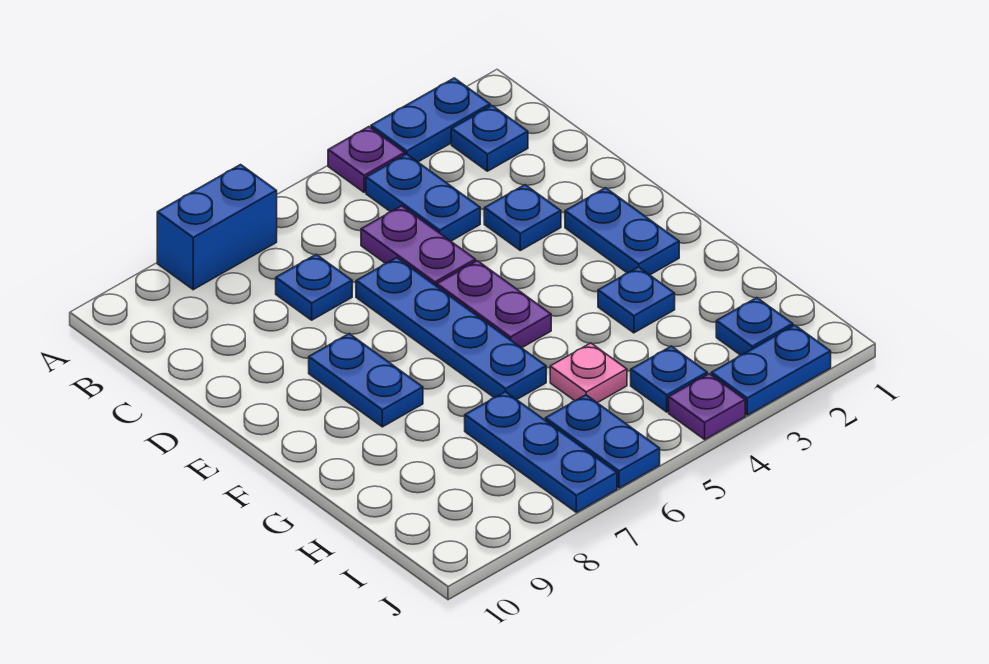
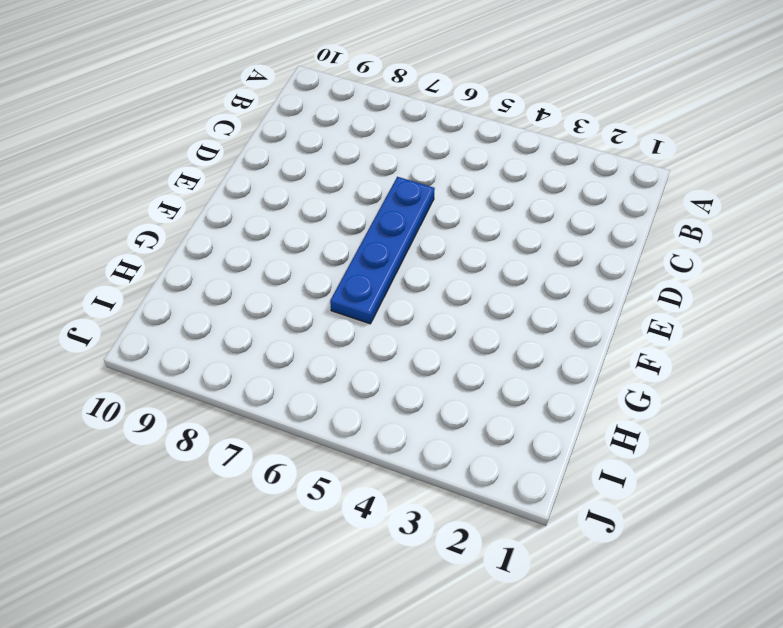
none -> blue plate A2:A3 level 1
none -> purple plate A4 level 1
none -> blue brick A7:A8 level 1

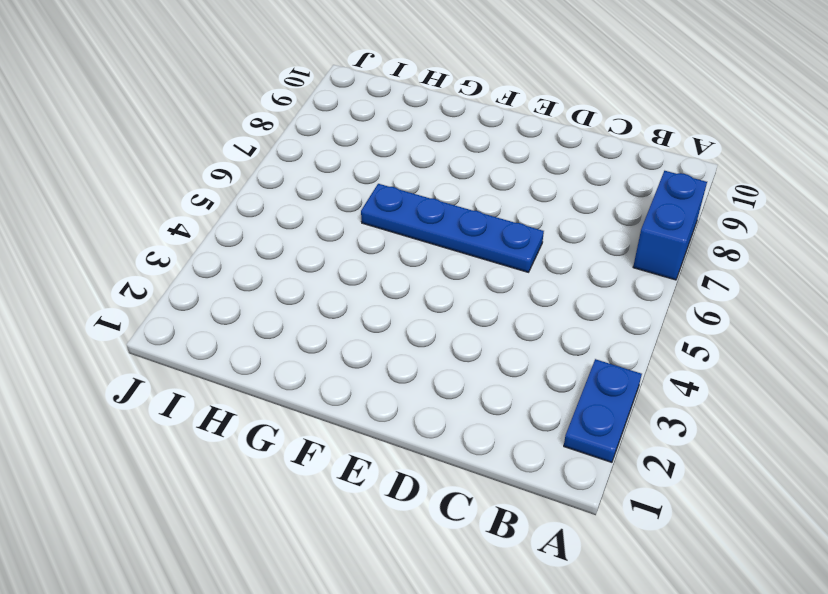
none -> purple plate A4 level 1
none -> blue plate B2 level 1
none -> blue plate B4:C4 level 1

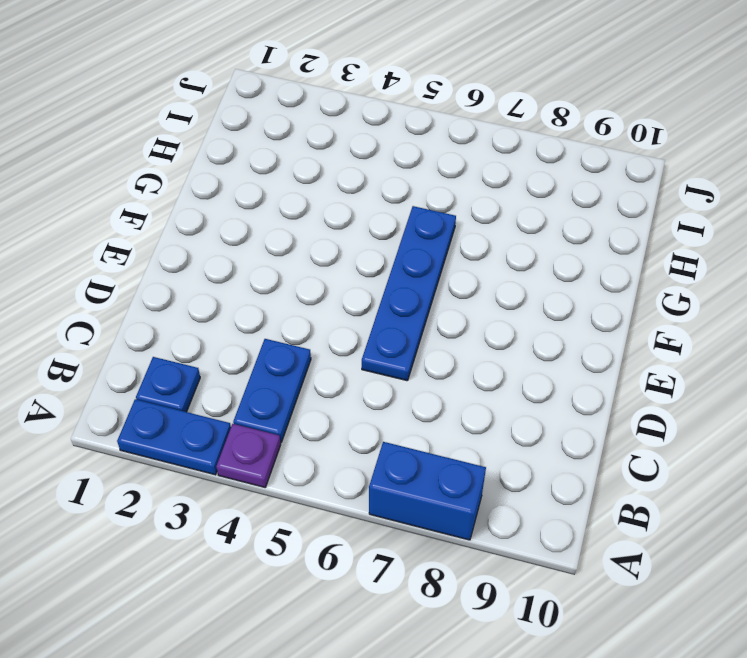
none -> purple plate C5:D5 level 1
none -> blue plate C7 level 1
none -> blue plate D3 level 1

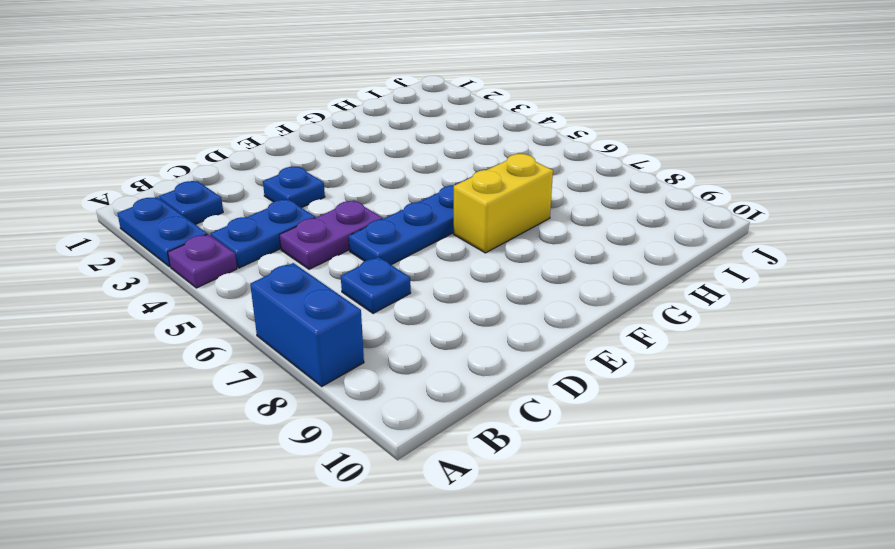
yellow brick F7:G7 level 1 -> none
none -> blue plate E2:F2 level 1
none -> purple plate E5:F5 level 1
none -> blue plate E8:F8 level 1

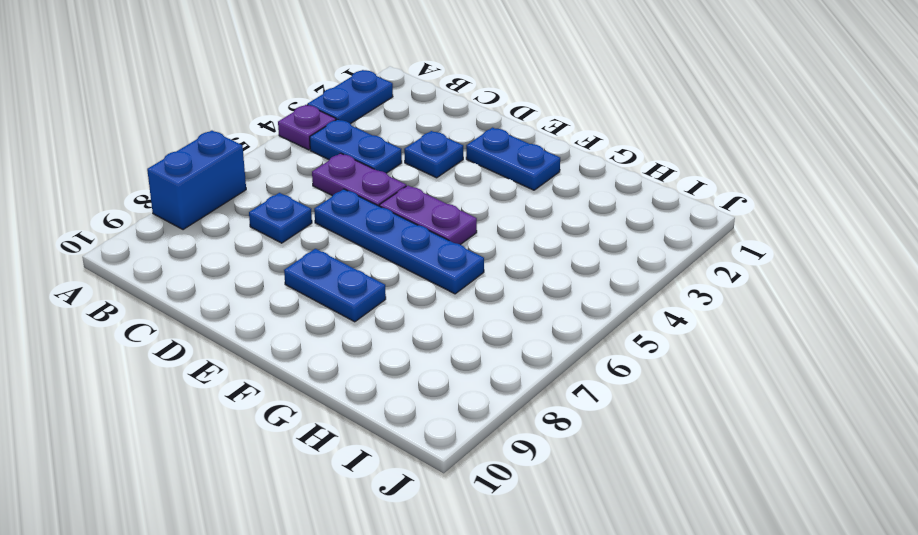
none -> blue plate B2 level 1
none -> blue plate G3 level 1
none -> pink plate H5 level 1

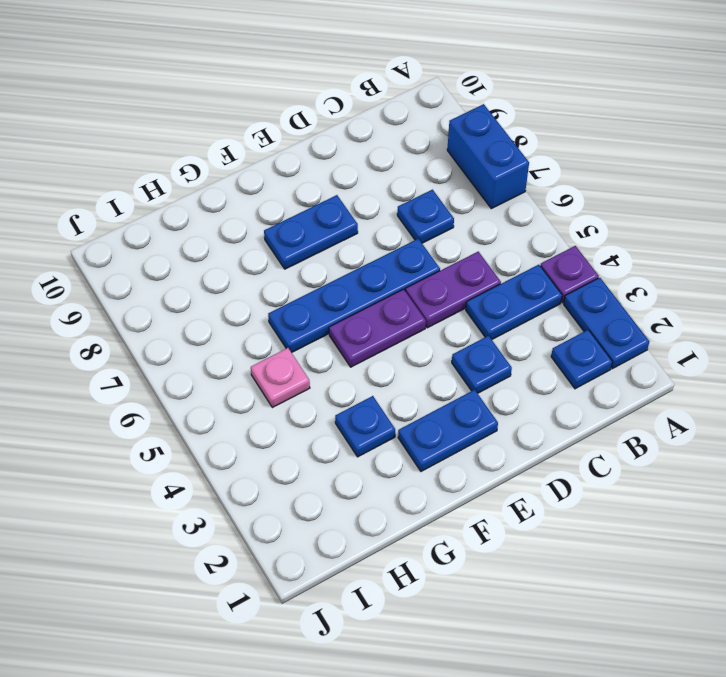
none -> blue plate H7:J7 level 1
none -> blue plate I2 level 1
none -> blue plate I4 level 1

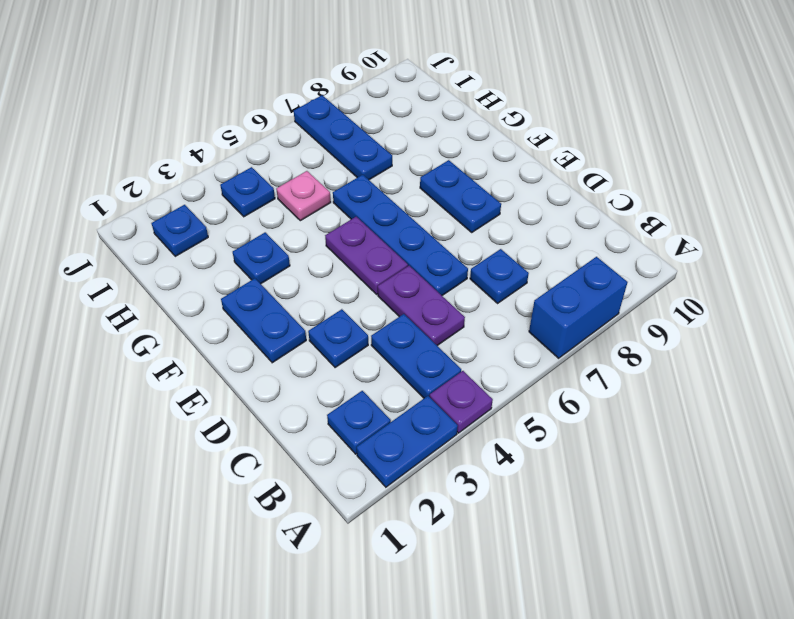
none -> blue plate I6:J6 level 1
none -> blue plate J2:J3 level 1
none -> purple plate J4 level 1

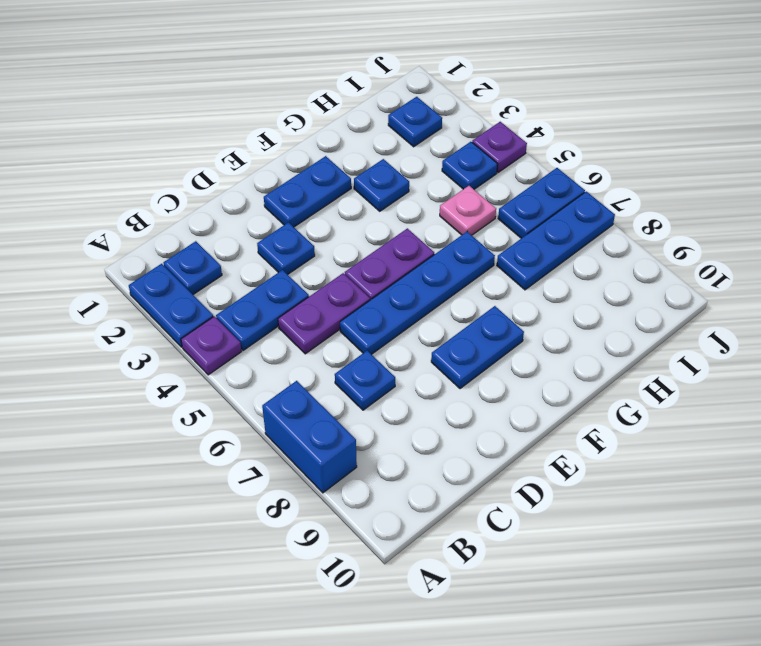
none -> blue plate J2:J3 level 1

